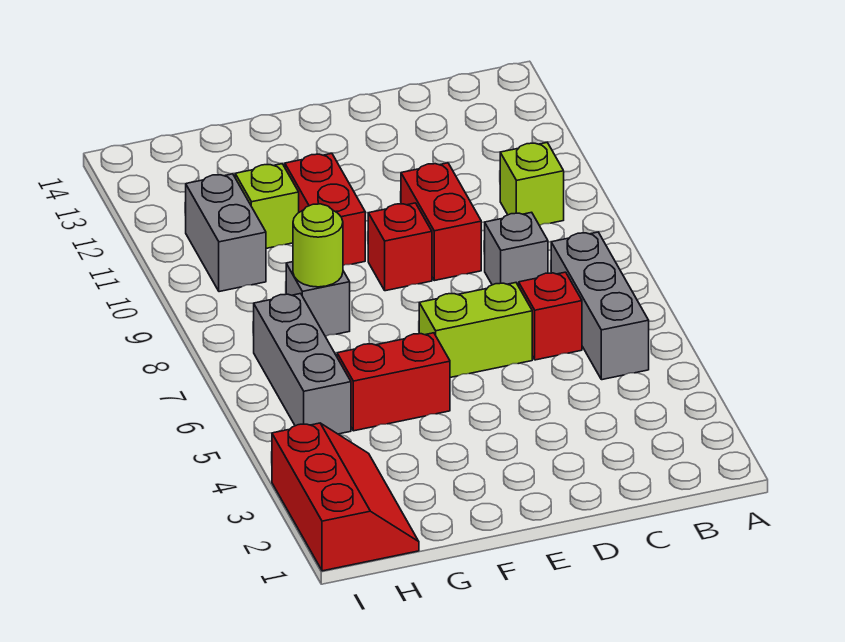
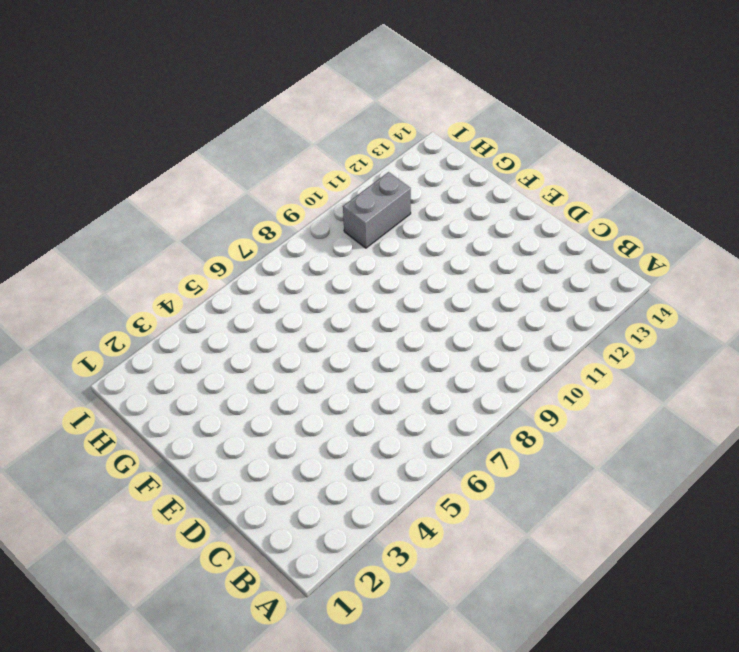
none -> grey brick B5:B7 level 1
none -> lime brick B10 level 1
none -> red brick C6 level 1

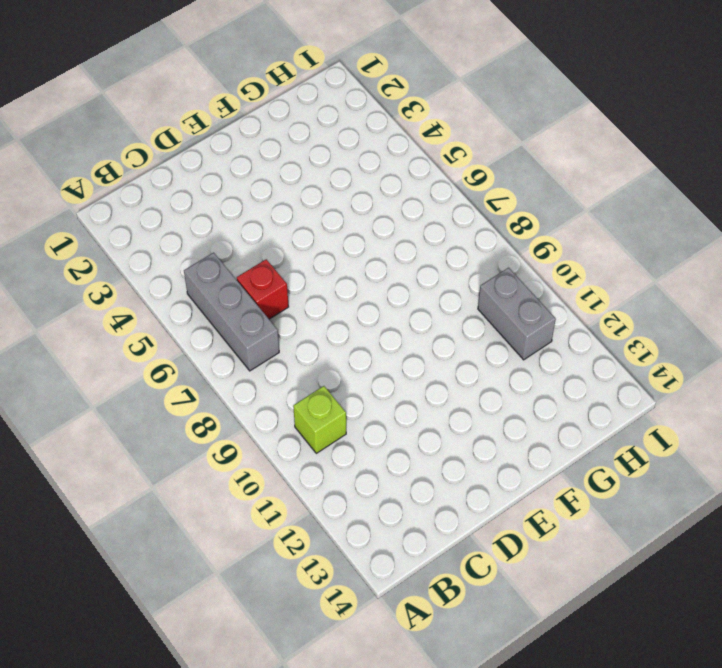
none -> grey brick C8 level 1
none -> lime brick D6:E6 level 1
none -> red brick D9:D10 level 1

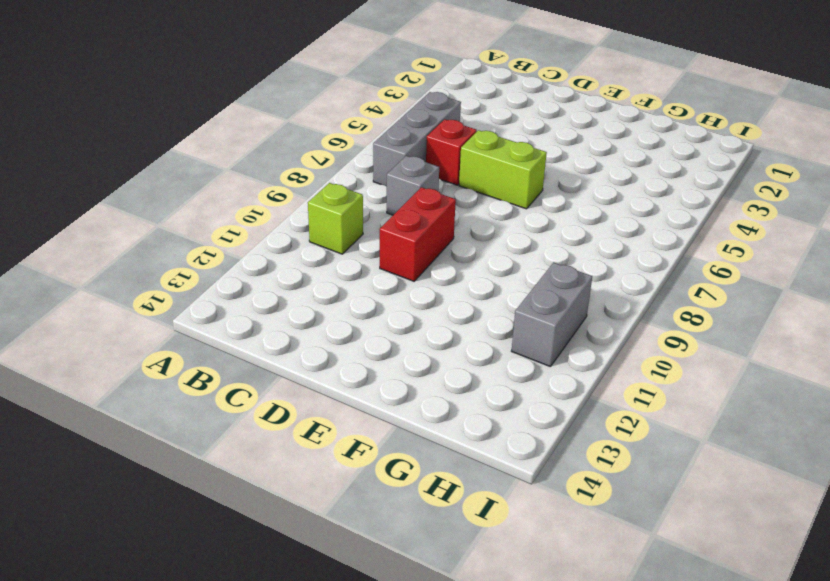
none -> red brick E9 level 1
none -> red brick F5:G5 level 1
none -> red brick F10:F11 level 1

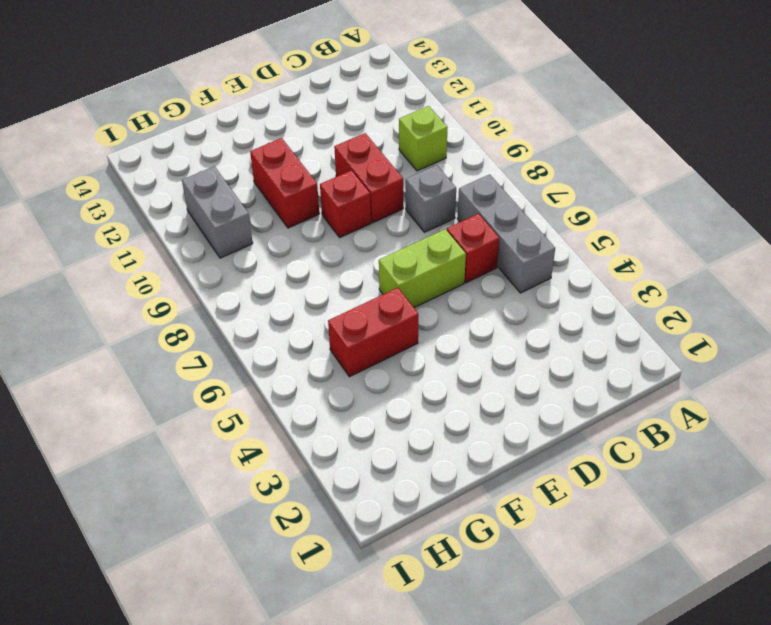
none -> grey brick G8 level 1
none -> lime brick G11 level 1
none -> red slope H1:I3 level 1 top I

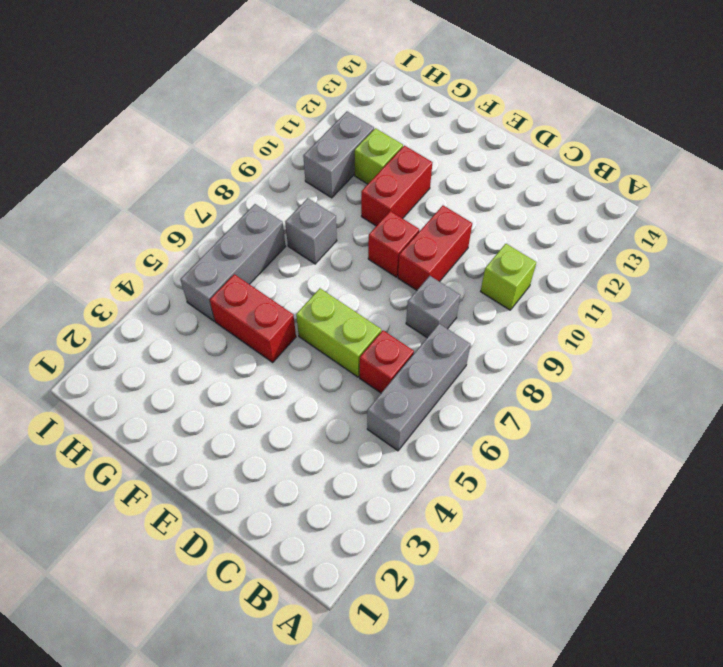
none -> red slope H1:I3 level 1 top I
none -> lime round brick G8 level 2

